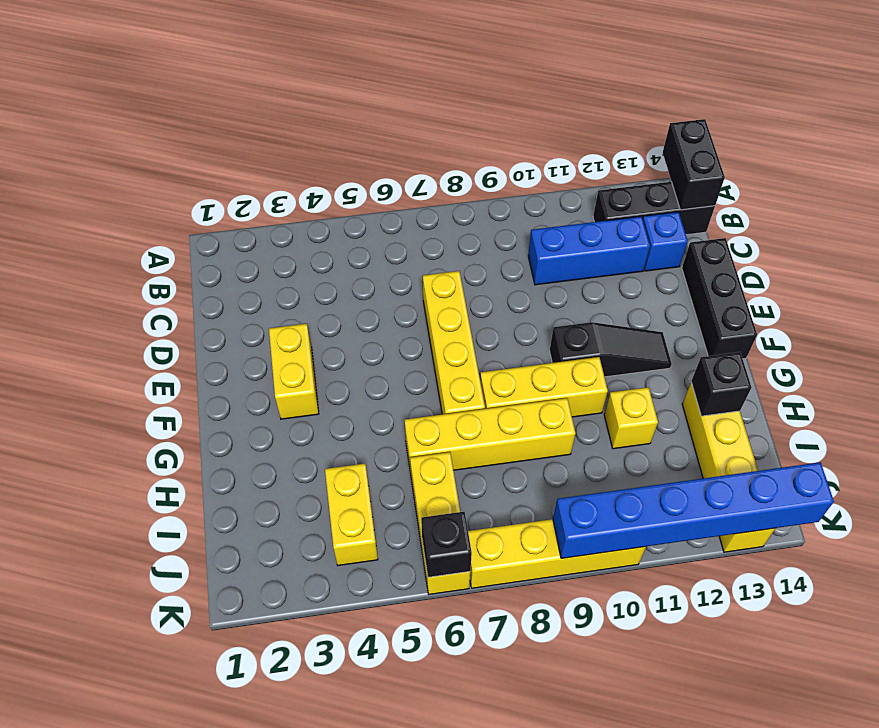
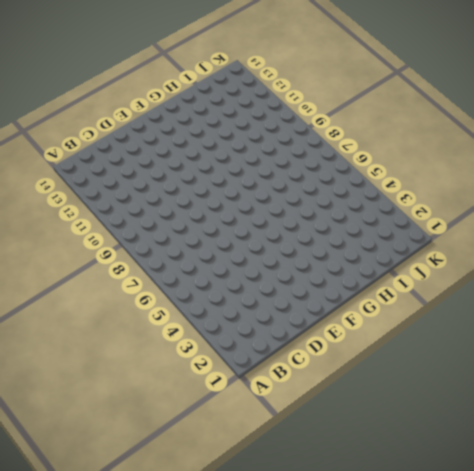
none -> black brick B12:B14 level 1
none -> blue brick C10:C12 level 1
none -> blue brick C13 level 1

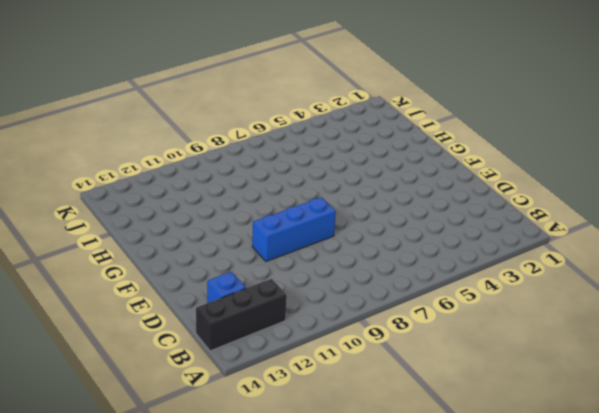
blue brick E8:E10 level 1 -> blue brick C10:C12 level 1
none -> yellow brick D7:G7 level 1
none -> black brick D14:F14 level 1
none -> yellow brick E3:F3 level 1

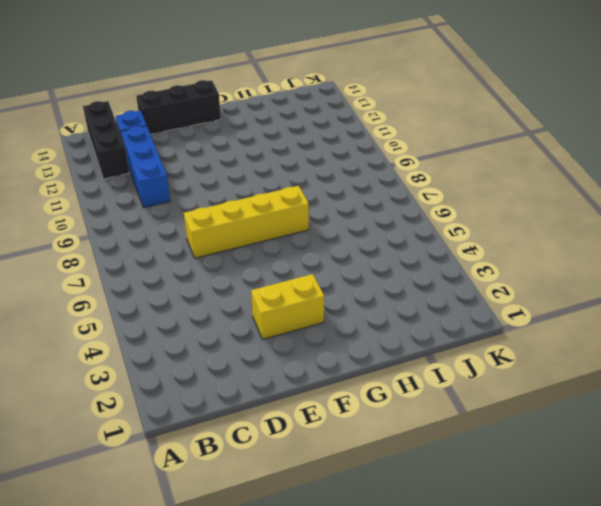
none -> black slope F10:F12 level 1 top 10
none -> yellow brick G8:G10 level 1
none -> yellow brick H6:H9 level 1

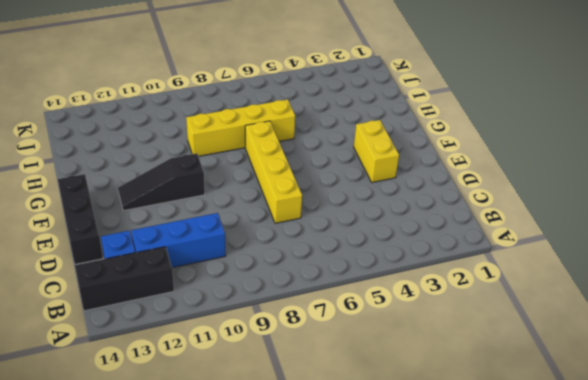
none -> yellow brick G8:G10 level 1
none -> yellow brick H11 level 1
none -> yellow brick H13:K13 level 1

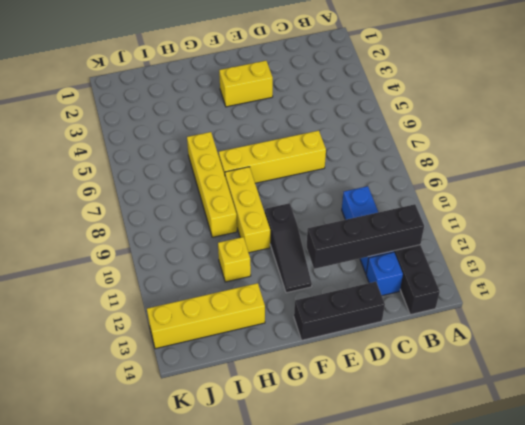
black brick B12:E12 level 2 -> none
none -> yellow brick I4:J4 level 1
none -> yellow brick I6:K6 level 1
none -> yellow brick K7:K10 level 1

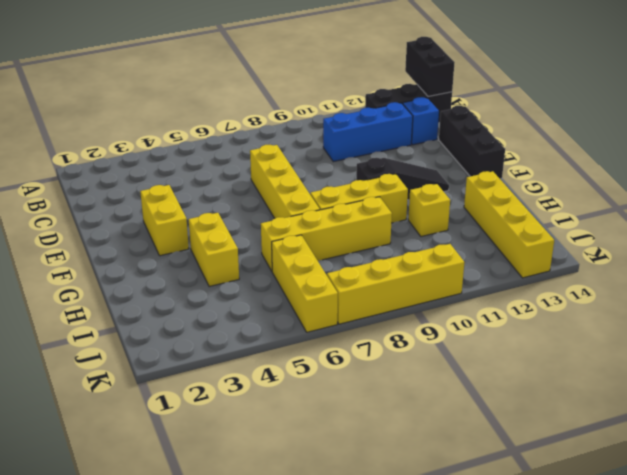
yellow brick G4:H4 level 1 -> yellow brick I4:J4 level 1
none -> black brick H13 level 2
none -> black brick K6 level 2
none -> blue brick K9:K14 level 2

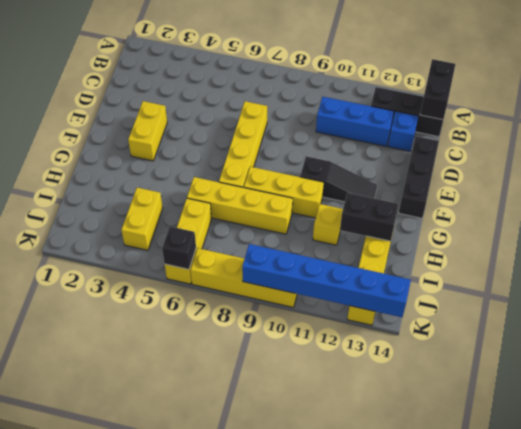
black brick H12:H13 level 2 -> black brick H13 level 2

